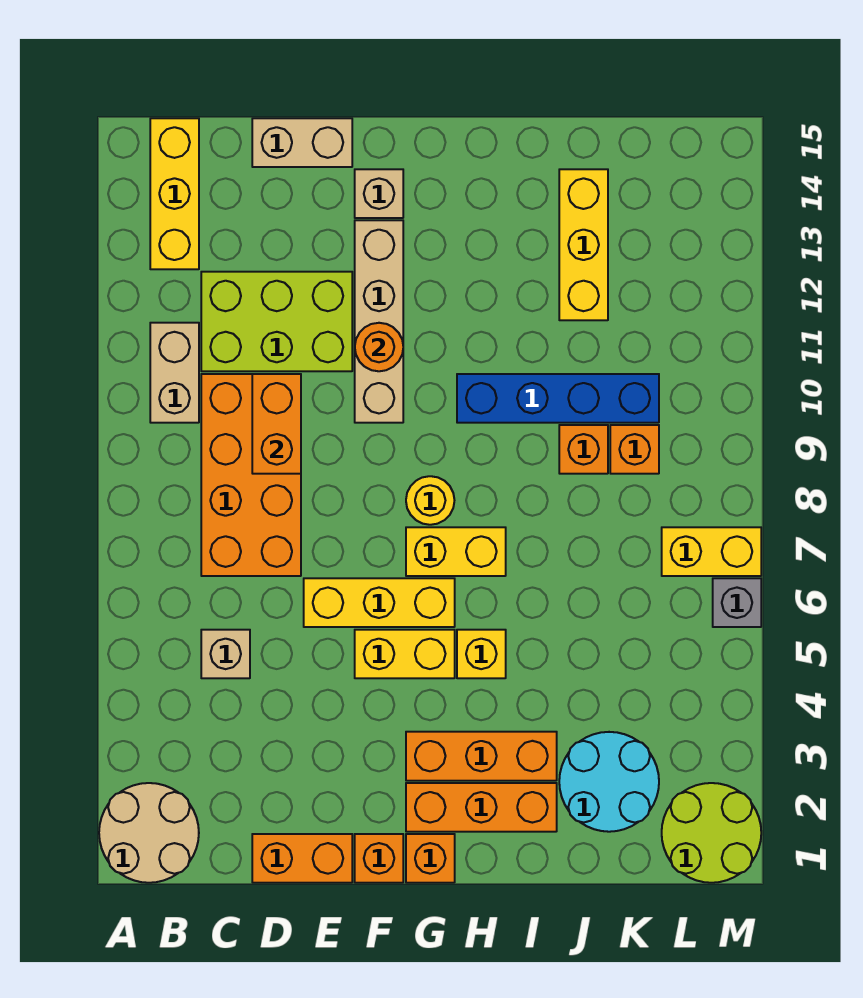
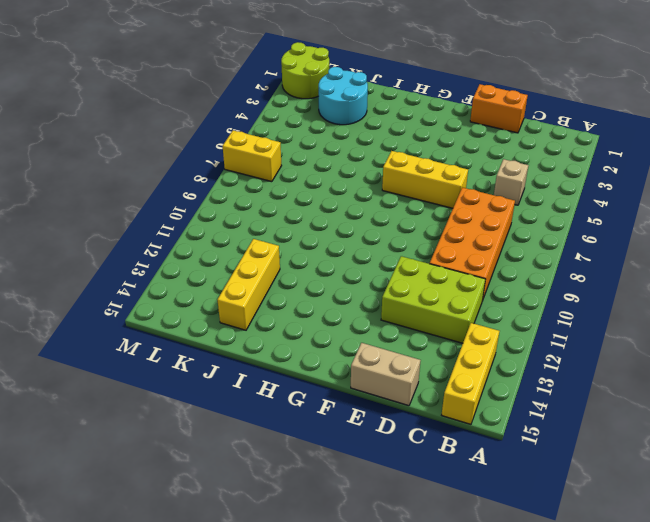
none -> tan round brick A1:B2 level 1
none -> tan brick B10:B11 level 1
none -> orange brick F1 level 1

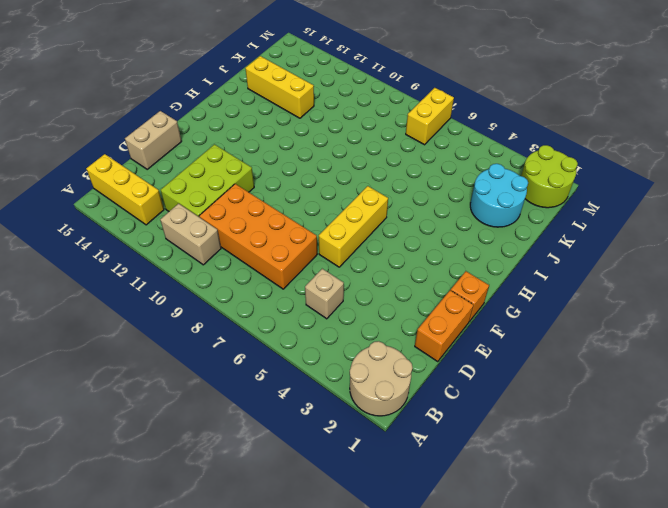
none -> yellow brick F5:G5 level 1
none -> tan brick F10:F13 level 1
none -> tan brick F14 level 1

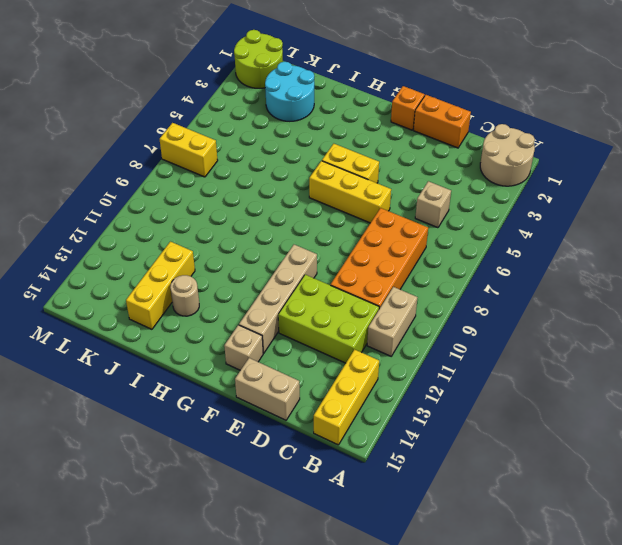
tan round brick I13 level 1 -> none
none -> orange brick G1 level 1
none -> orange brick G2:I2 level 1
none -> orange brick G3:I3 level 1

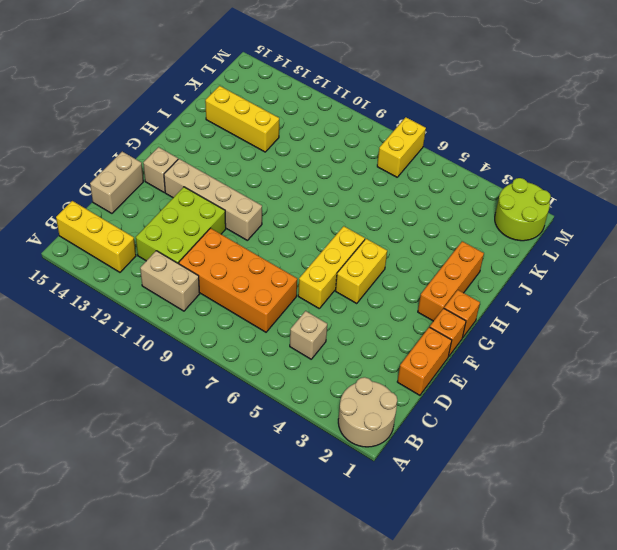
none -> orange brick G3:I3 level 1
none -> yellow brick G7:H7 level 1
none -> yellow round brick G8 level 1

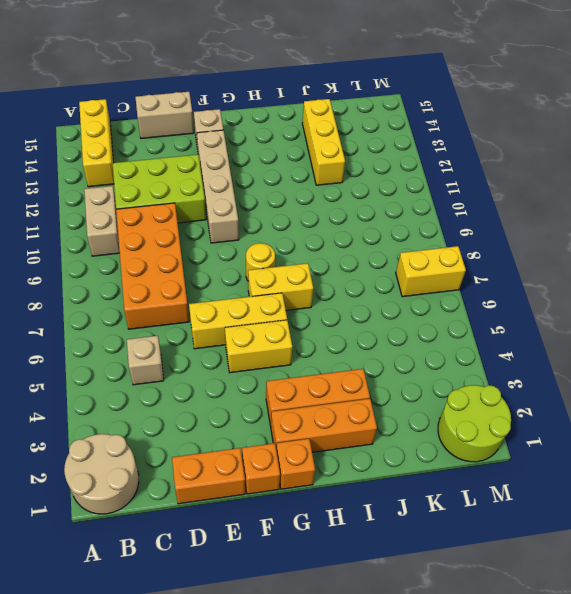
none -> yellow brick H5 level 1
none -> blue brick H10:K10 level 1
none -> cyan round brick J2:K3 level 1

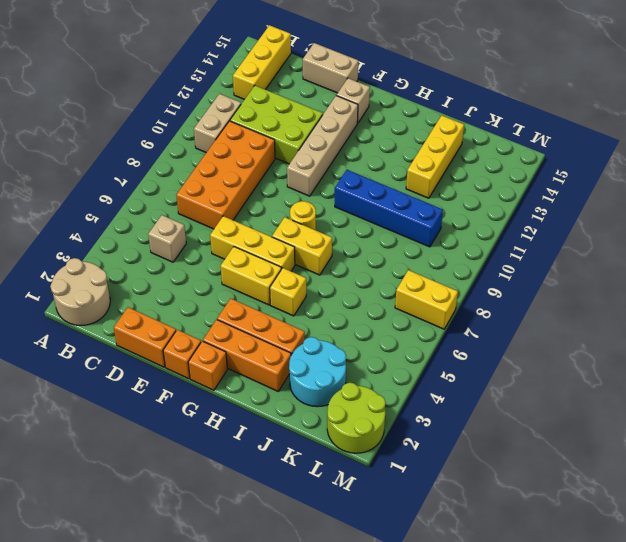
none -> orange brick J9 level 1
none -> orange brick K9 level 1
none -> grey brick M6 level 1

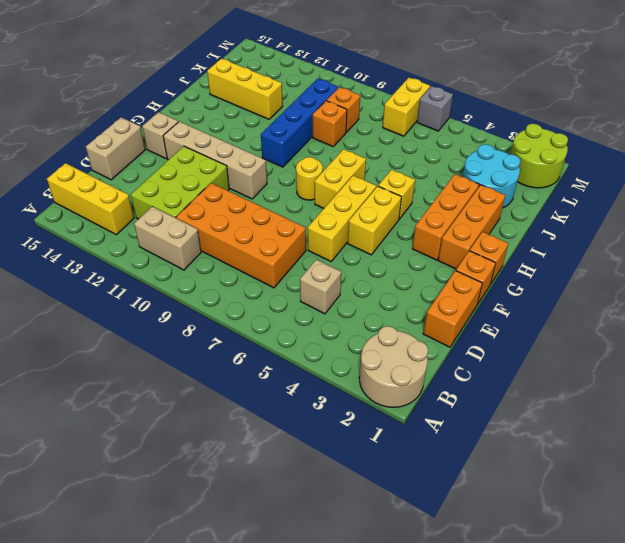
none -> orange brick D9:D10 level 2
none -> orange round brick F11 level 2

